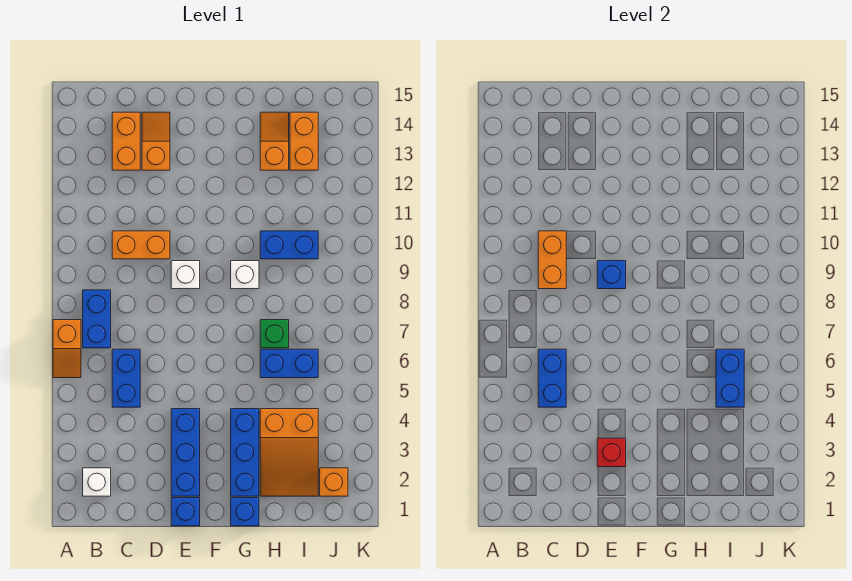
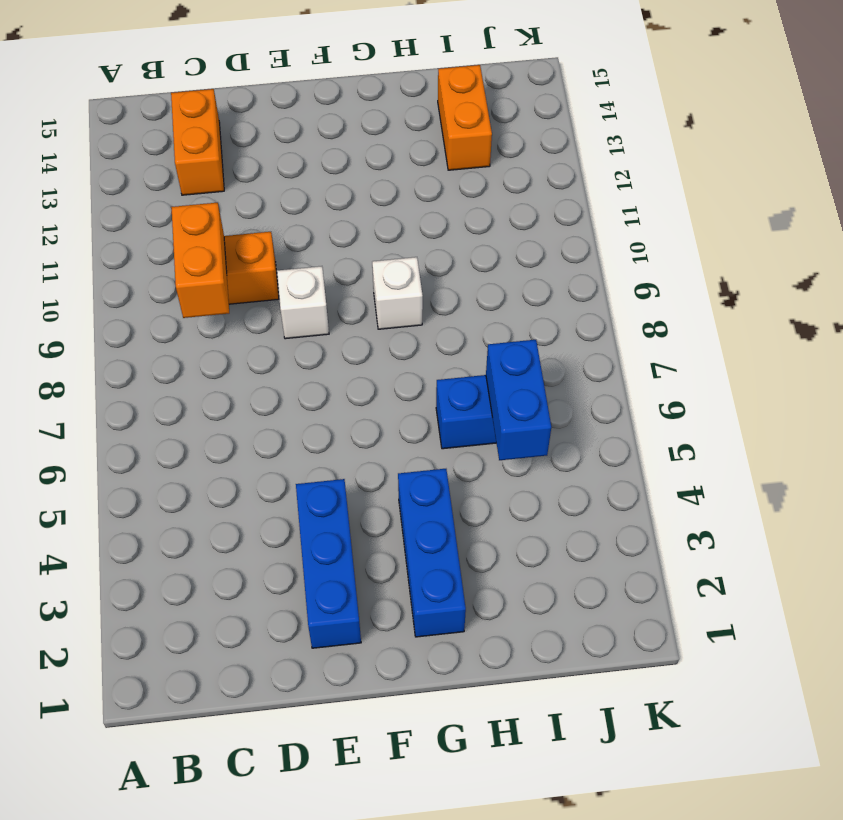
none -> orange slope A6:A7 level 1 top 7
none -> white brick B2 level 1
none -> blue brick B7:B8 level 1

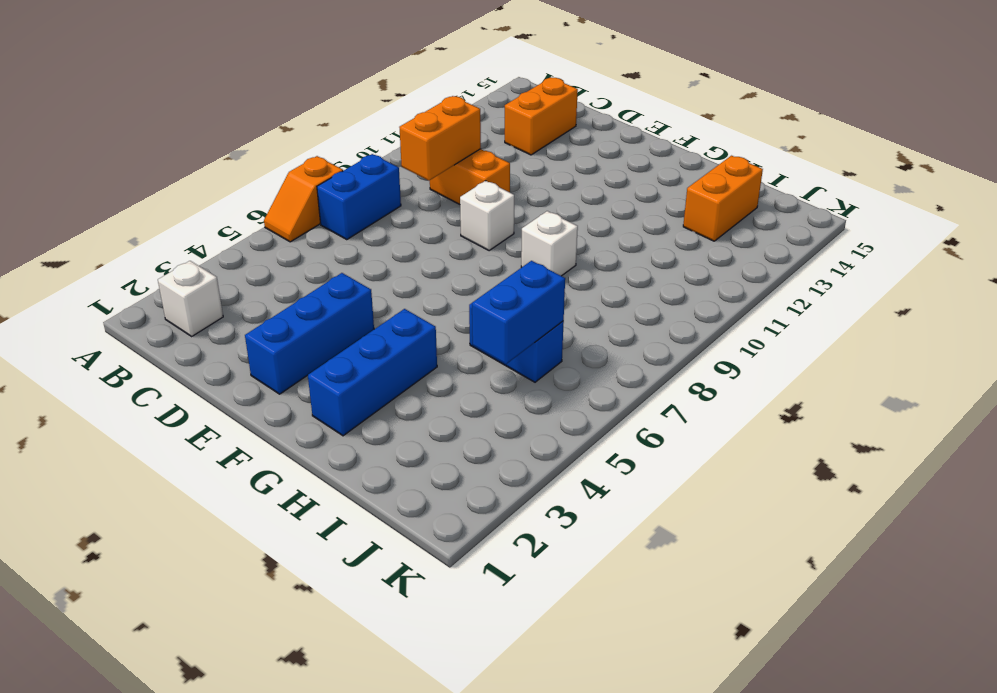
none -> blue brick C5:C6 level 1
none -> orange slope D13:D14 level 1 top 13
none -> blue brick E1 level 1

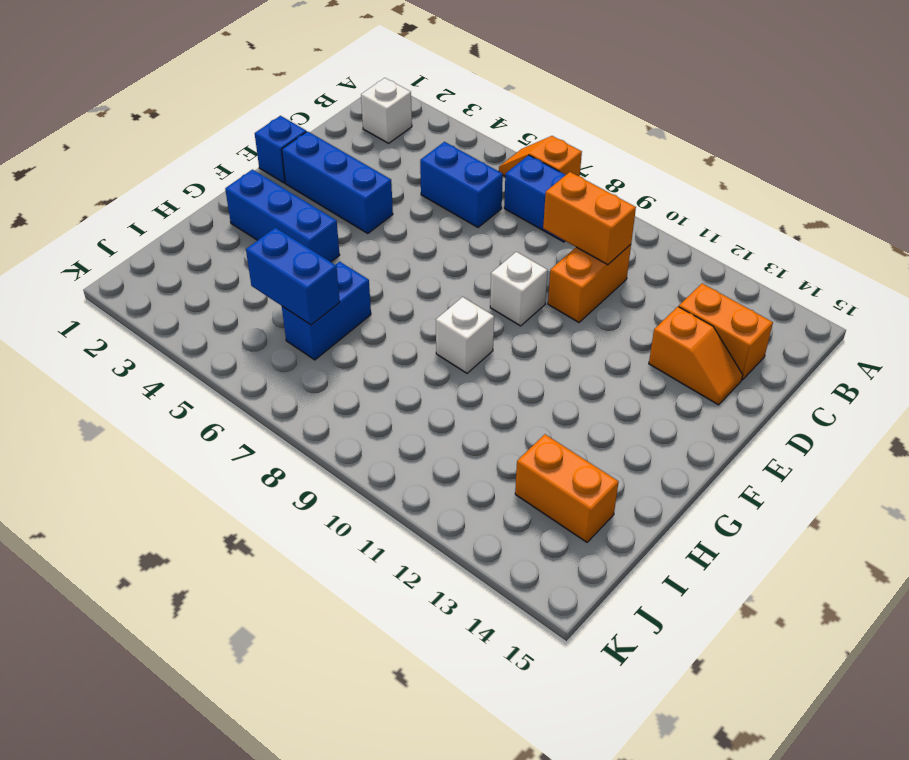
none -> blue brick G1 level 1
none -> orange slope H2:I4 level 1 top 4
none -> green brick H7 level 1

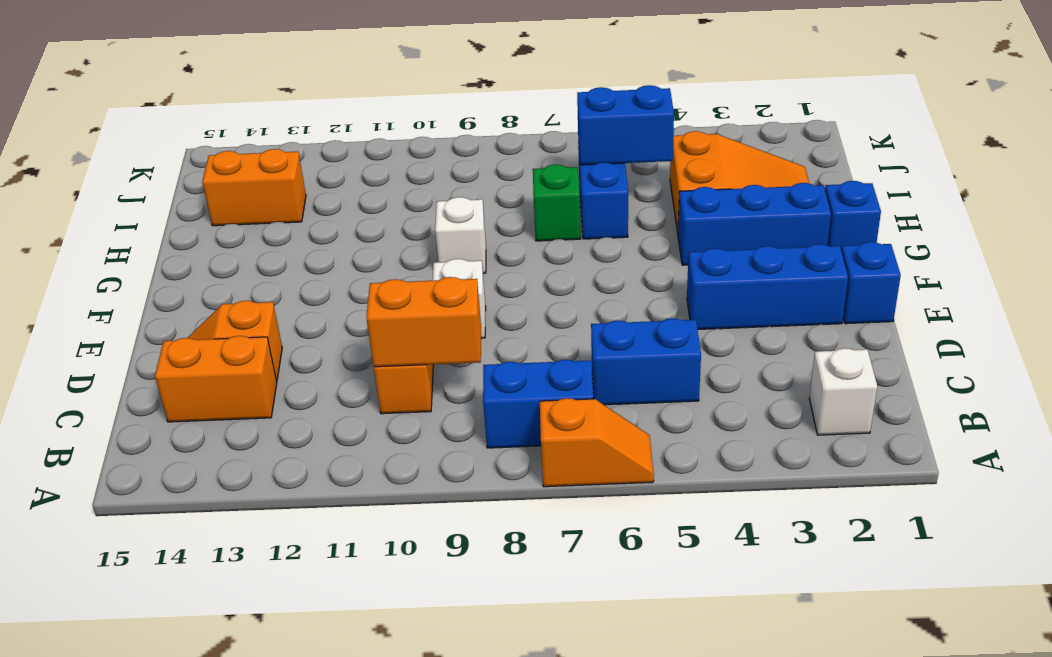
none -> blue brick H10:I10 level 1
none -> orange slope H13:H14 level 1 top 13
none -> orange brick J2 level 1

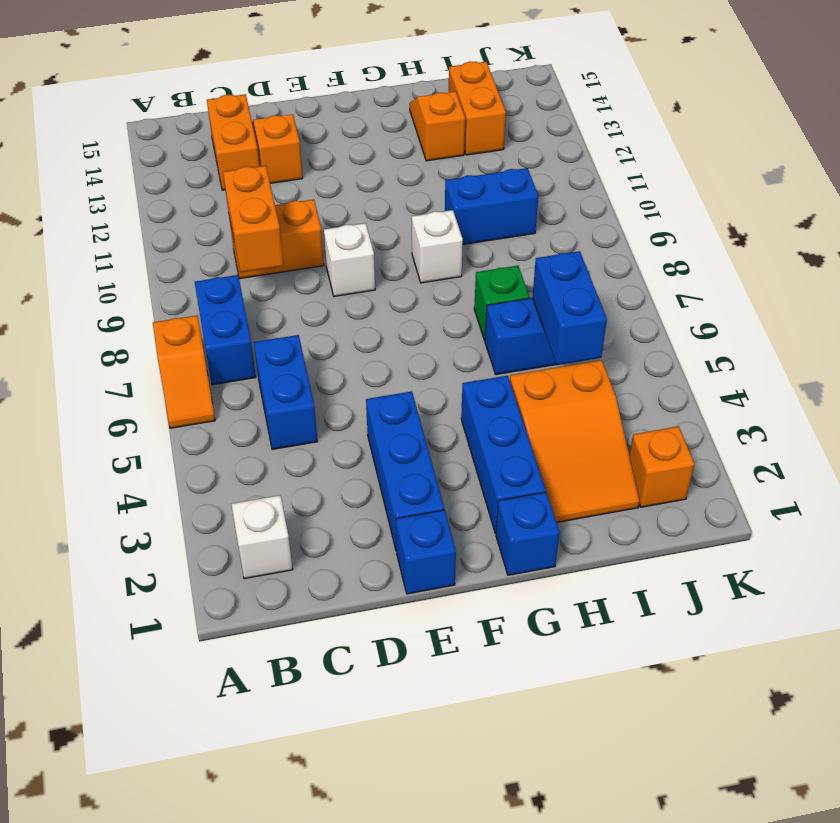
none -> blue brick C5:C6 level 2
none -> red brick E3 level 2
none -> blue brick E9 level 2

